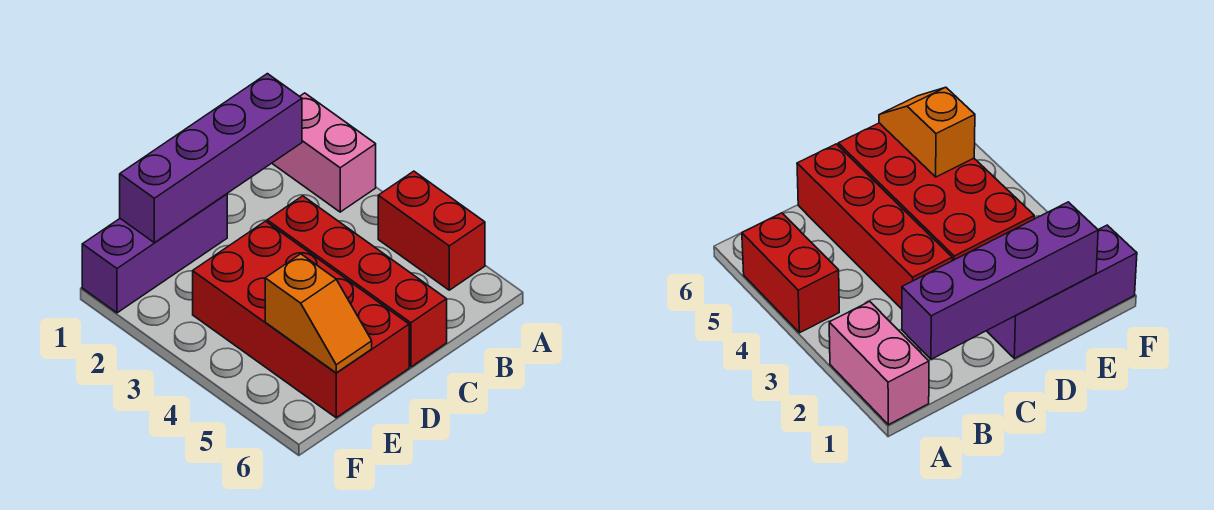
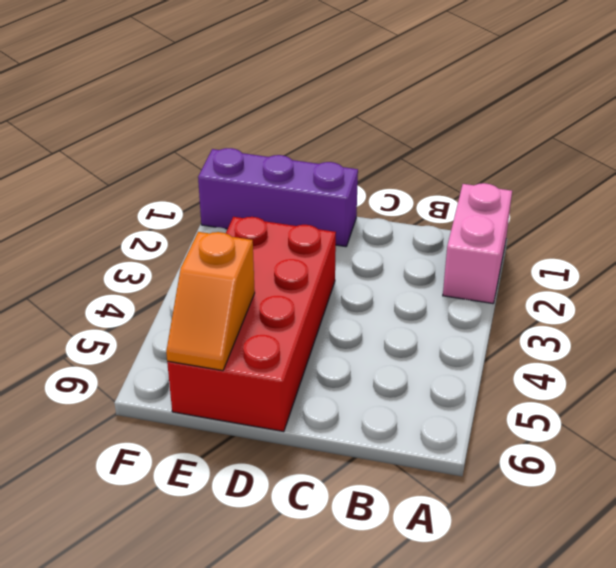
none -> red brick A4:A5 level 1
none -> red brick C3:C6 level 1

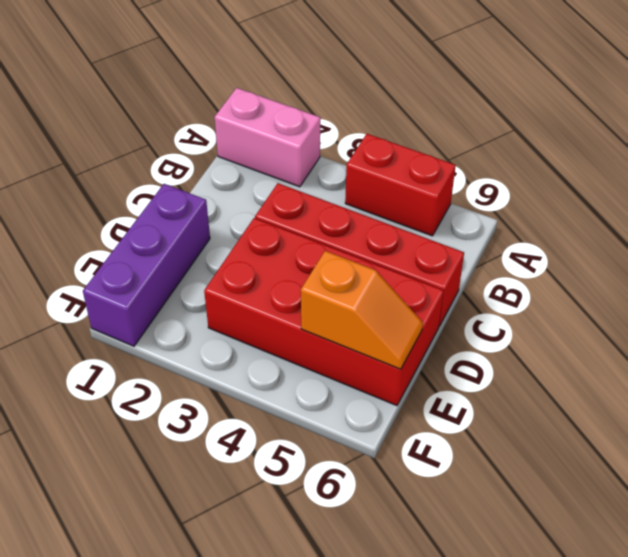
none -> purple brick B1:E1 level 2

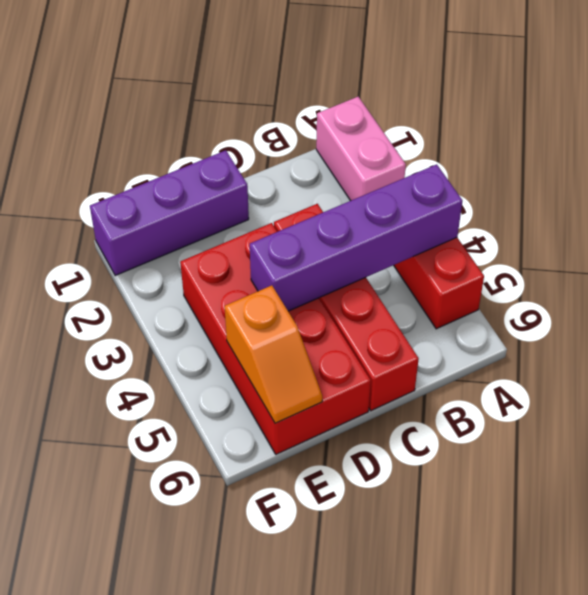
purple brick A4:D4 level 2 -> purple brick B1:E1 level 2

